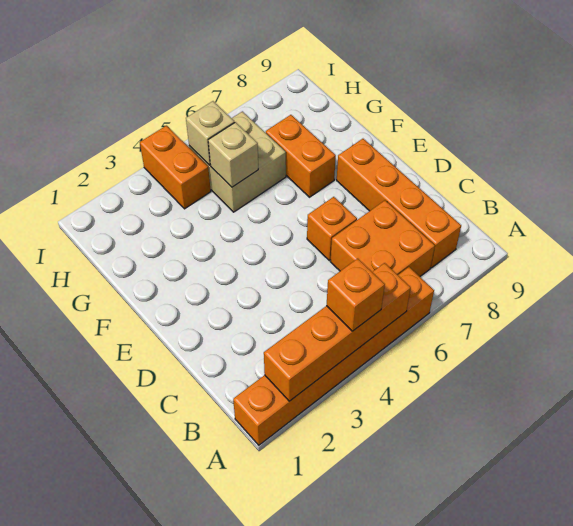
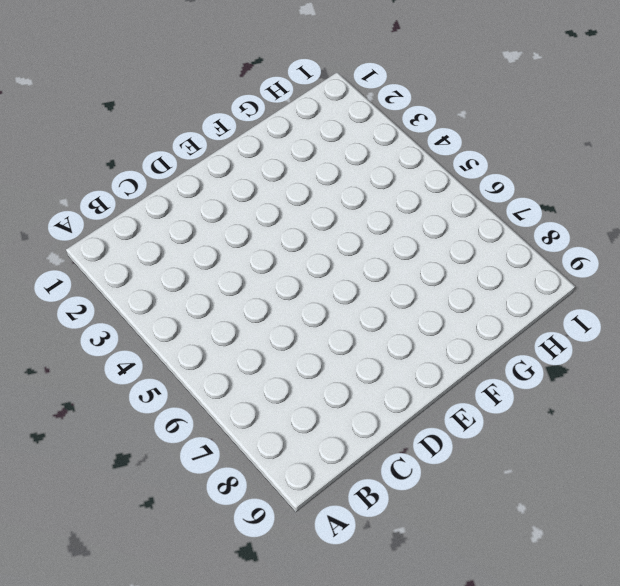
none -> orange brick A1:A6 level 1
none -> orange brick B6:C7 level 1

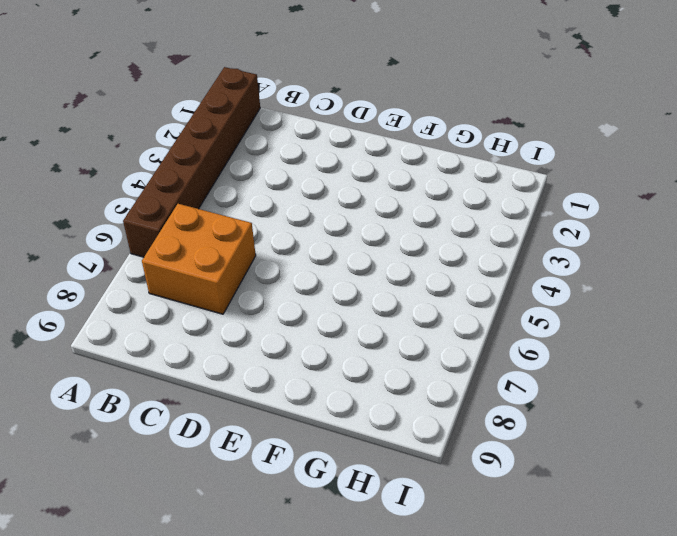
brown brick A1:A6 level 1 -> orange brick A1:A6 level 1
none -> orange brick B8:E8 level 1
none -> orange brick D6 level 1

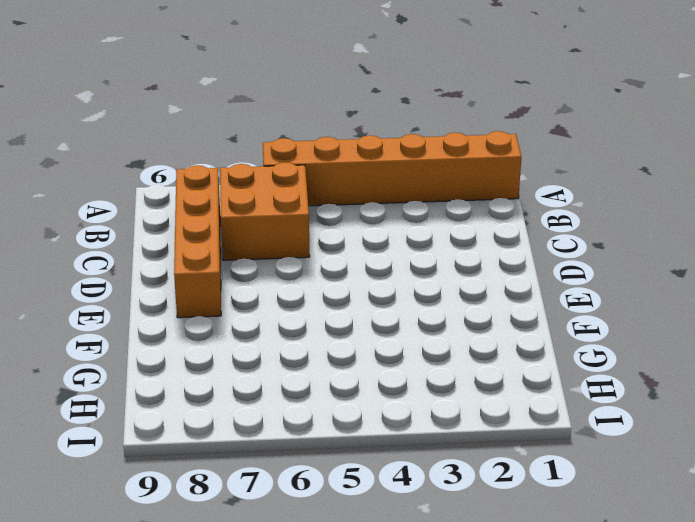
none -> orange brick D6 level 1
none -> orange brick F7:G7 level 1

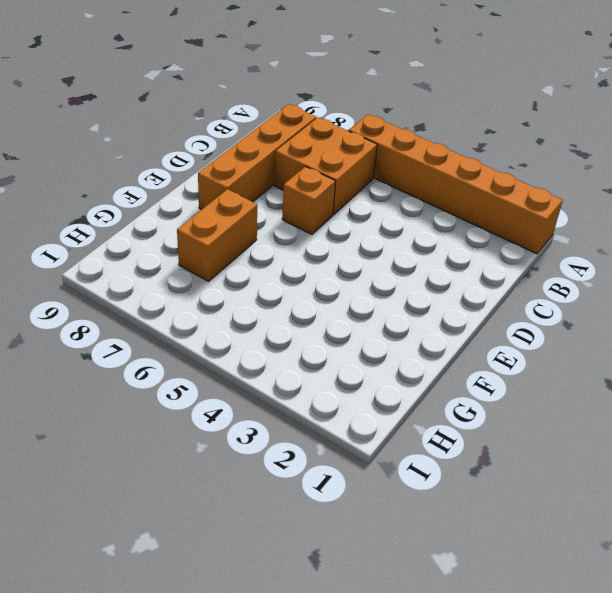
none -> tan brick G5:H6 level 1
none -> orange brick H4:I4 level 1

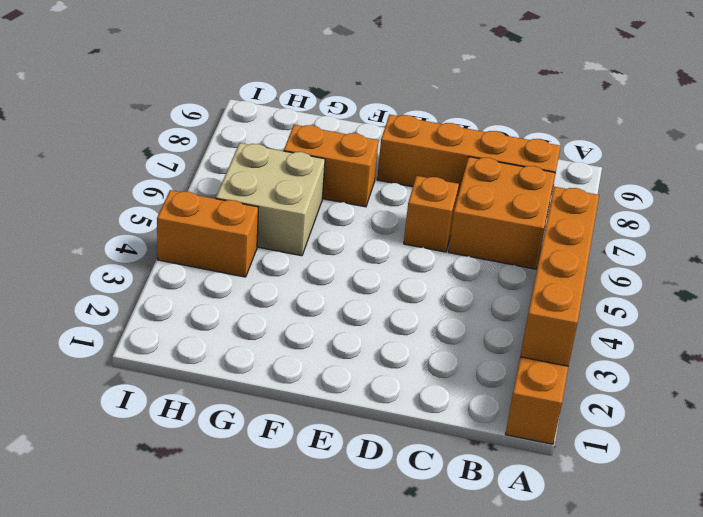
none -> tan brick G5 level 2
none -> tan brick H5 level 2

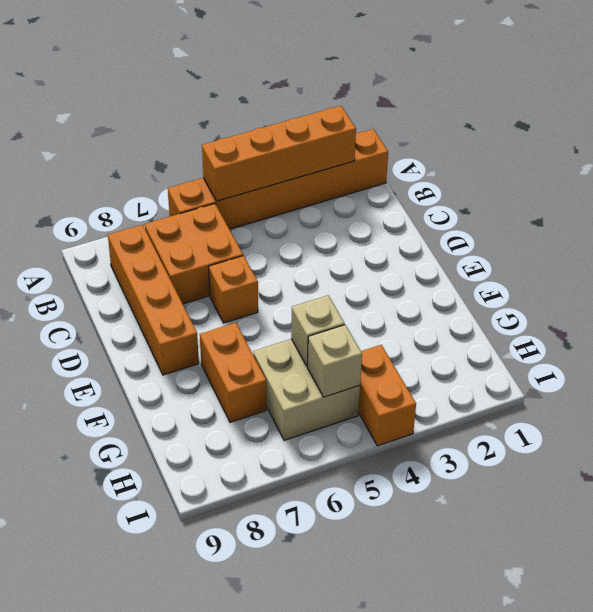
none -> orange brick A4 level 3

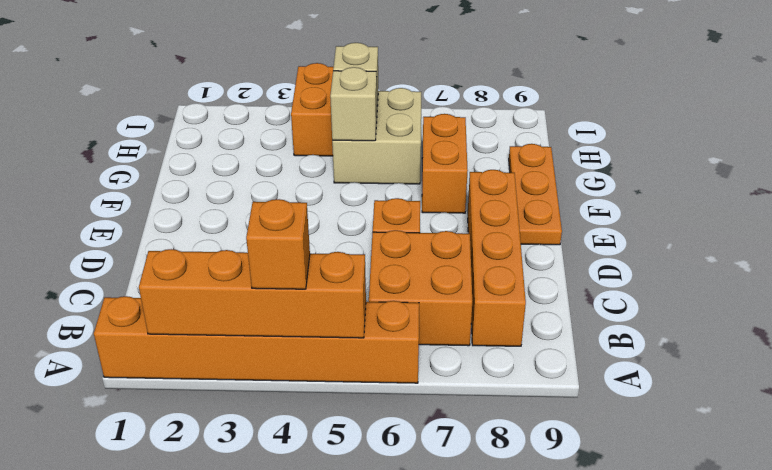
orange plate E9:G9 level 1 -> none

